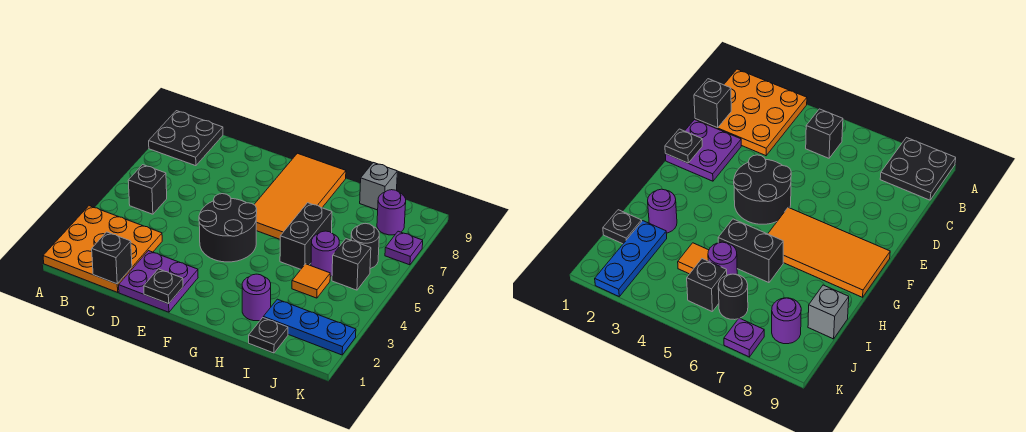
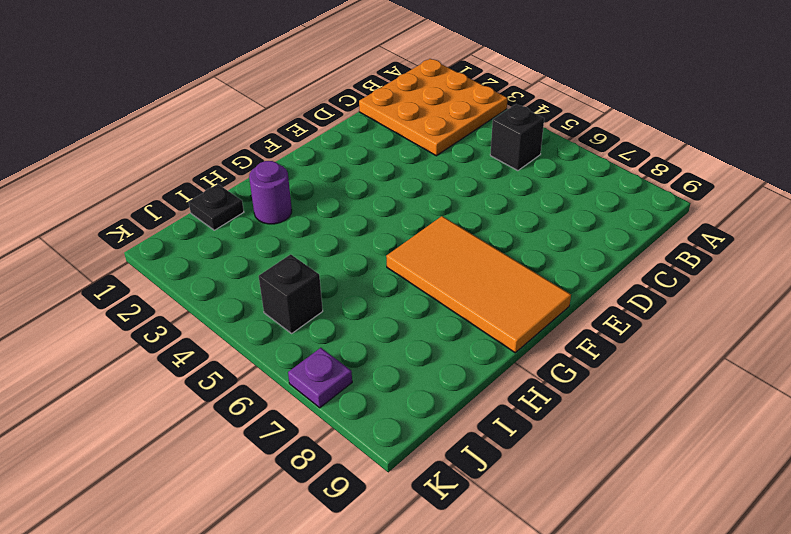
none -> black plate A8:B9 level 1
none -> purple plate D1:E2 level 1
none -> black round brick E4:F5 level 1

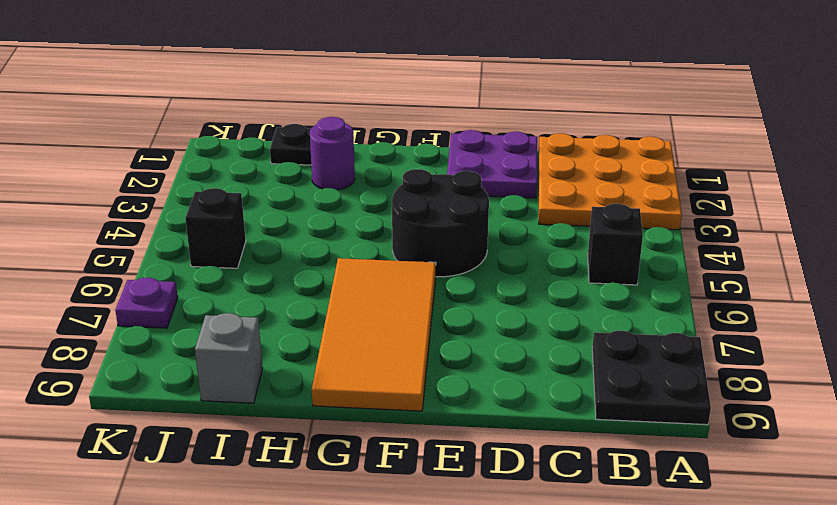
none -> black brick H5:H6 level 1
none -> blue plate I2:K2 level 1
none -> orange tile I4 level 1

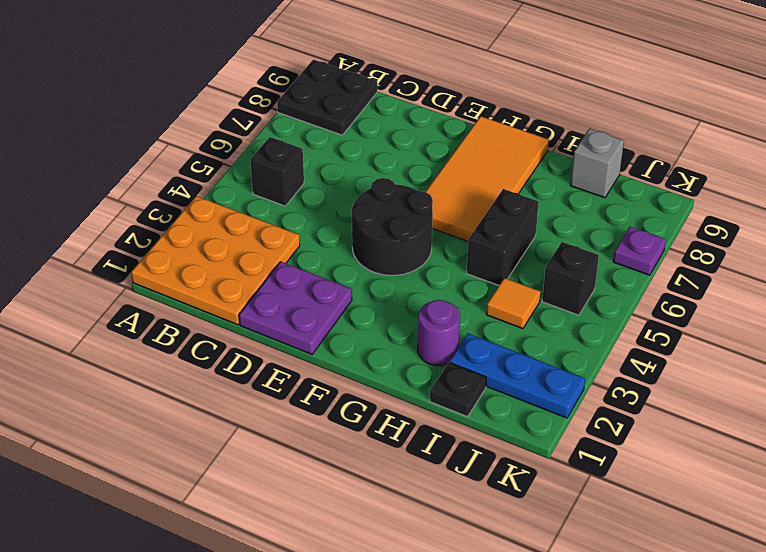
none -> purple round brick I5 level 1
none -> black round brick J6 level 1
none -> purple round brick J8 level 1

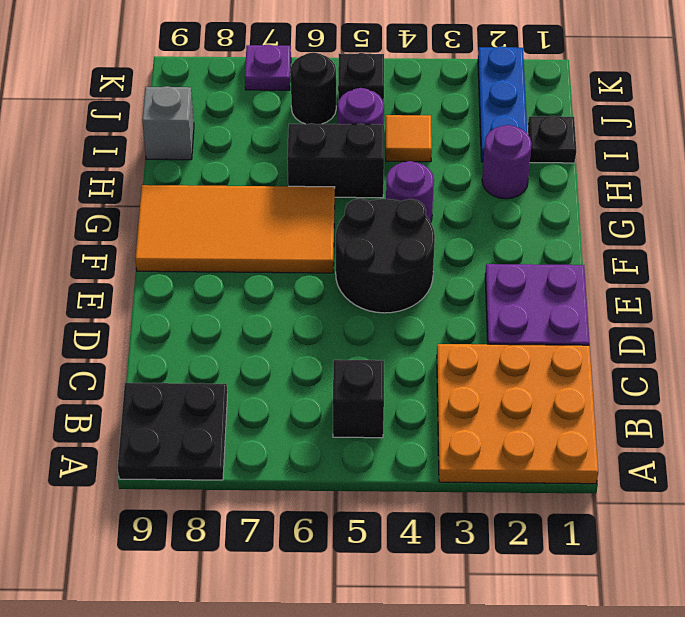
purple round brick G4 level 1 -> purple round brick J8 level 1
none -> black brick C1 level 2
none -> black plate E1 level 2

